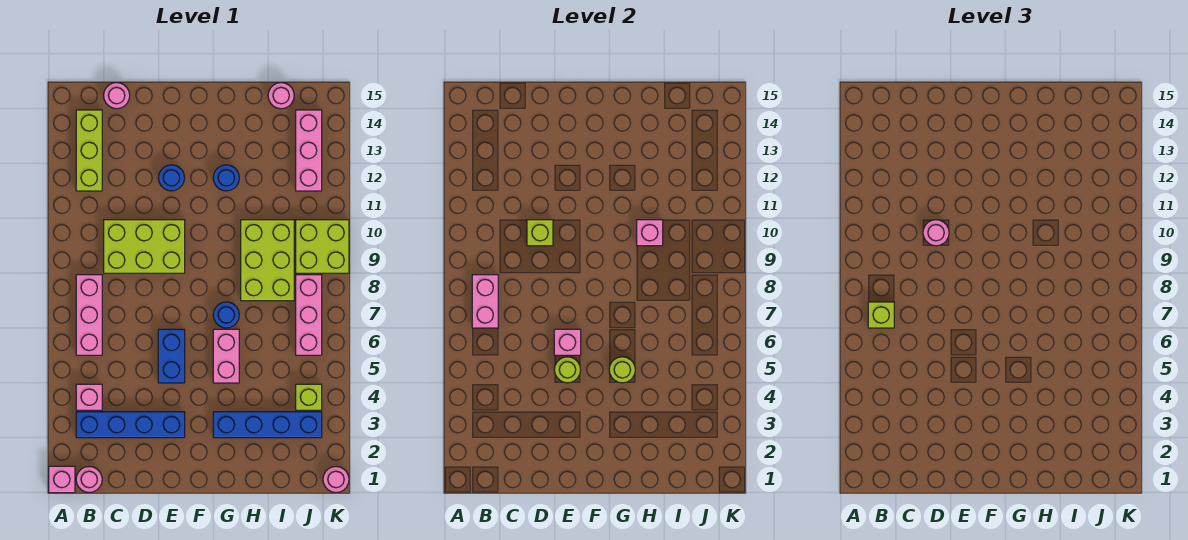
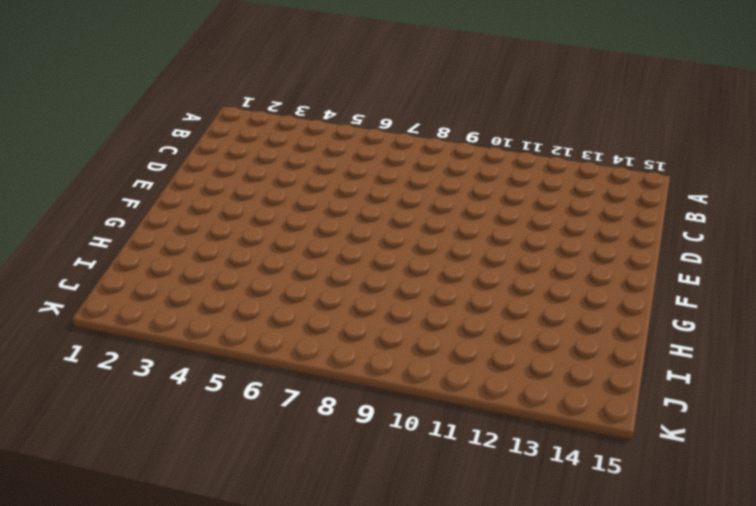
none -> pink brick A1 level 1
none -> pink round brick B1 level 1
none -> blue brick B3:E3 level 1

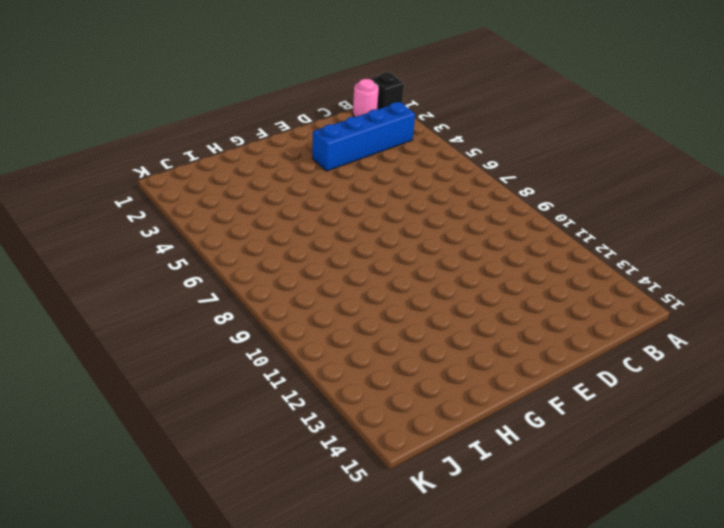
black brick A1 level 1 -> pink brick A1 level 1
none -> pink brick B4 level 1
none -> pink brick B6:B8 level 1
none -> lime brick B12:B14 level 1

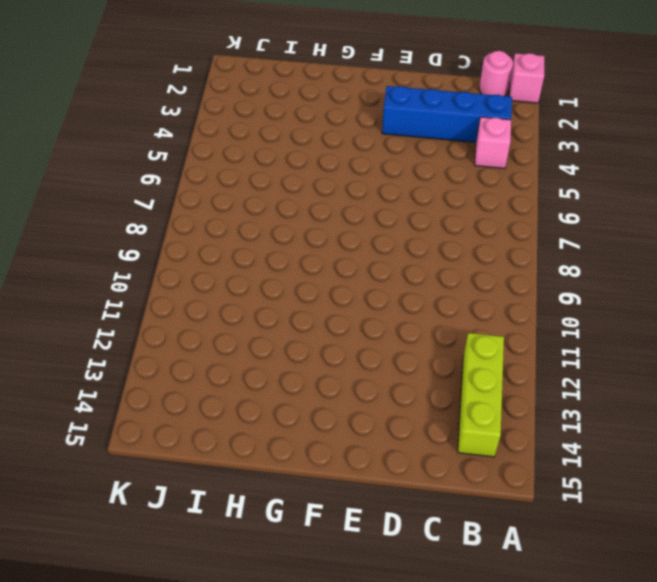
none -> pink brick B6:B8 level 1
none -> lime brick C9:E10 level 1
none -> pink round brick C15 level 1

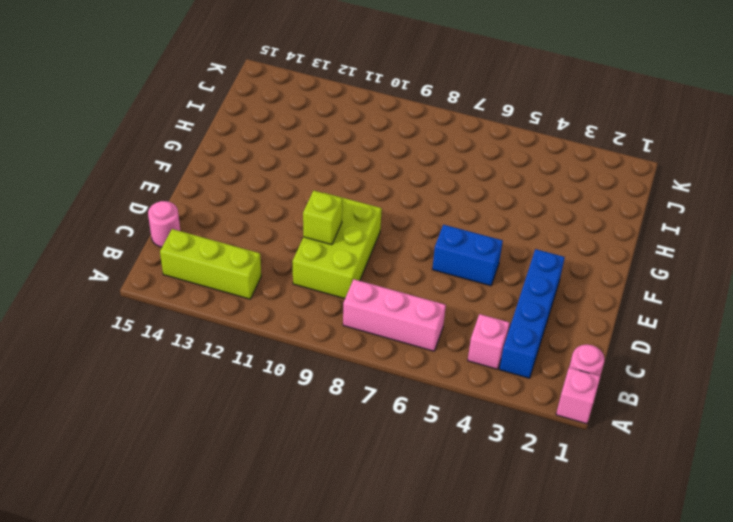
none -> blue round brick E12 level 1
none -> blue brick G3:J3 level 1
none -> pink brick G5:G6 level 1

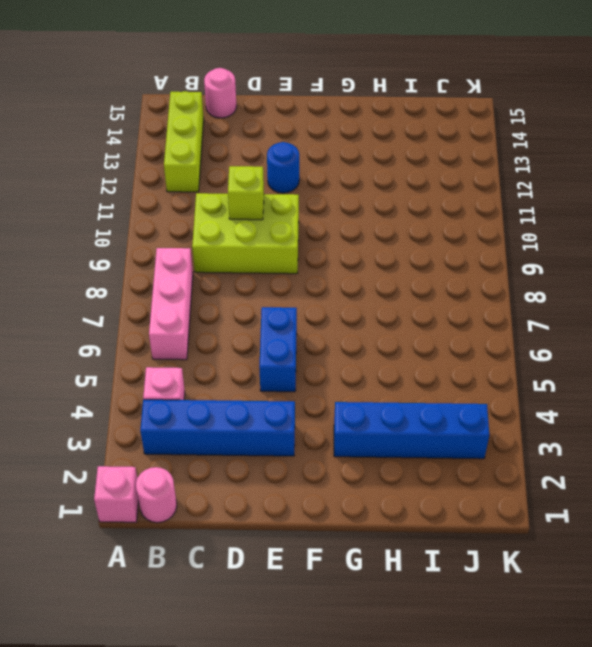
none -> pink brick G5:G6 level 1
none -> blue round brick G7 level 1
none -> blue round brick G12 level 1

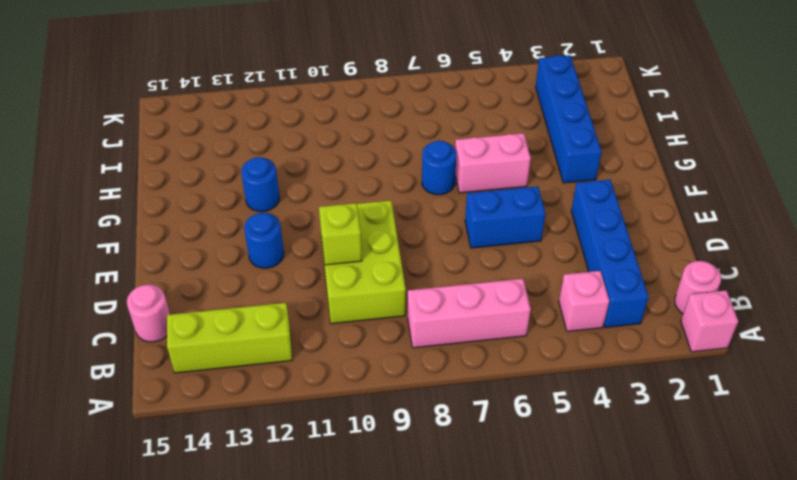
none -> lime brick H8:I10 level 1
none -> pink round brick I15 level 1
none -> lime brick J4 level 1

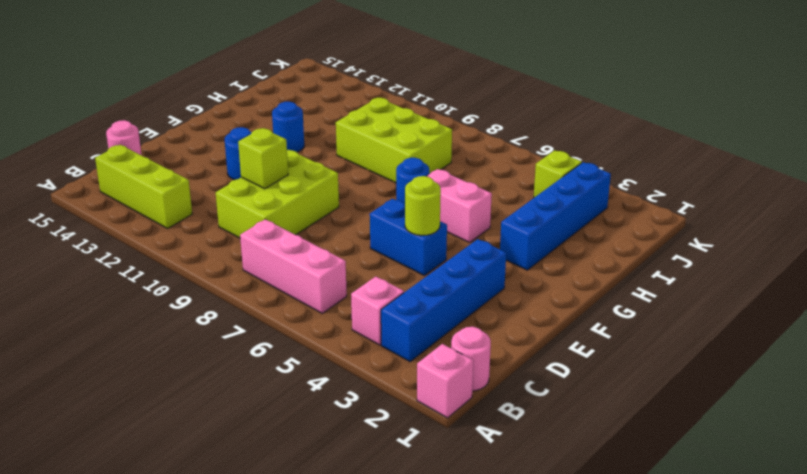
none -> pink round brick I15 level 1
none -> pink brick J6:J8 level 1
none -> lime brick J9:K10 level 1

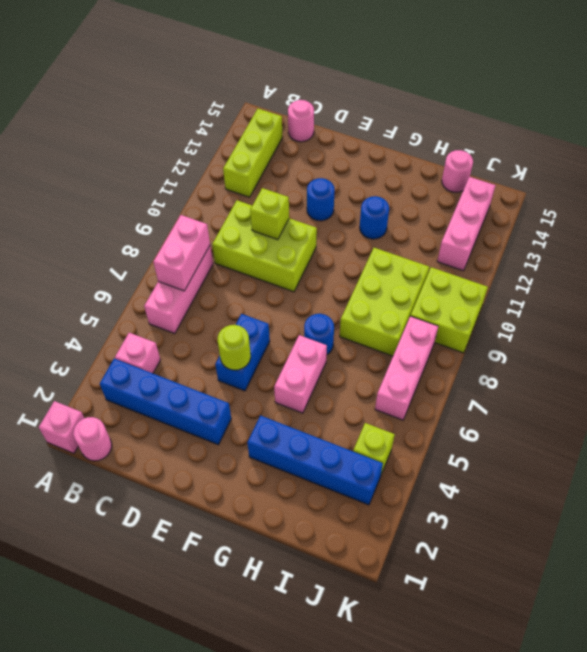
none -> pink round brick K1 level 1
none -> pink brick E6 level 2
none -> lime round brick G5 level 2

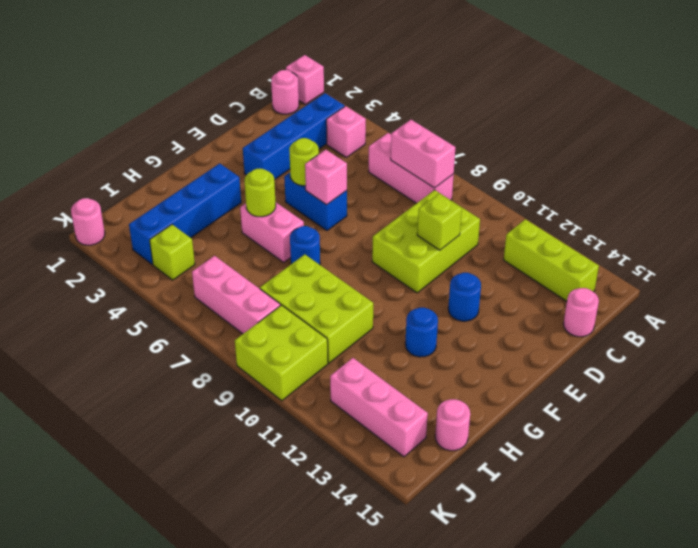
none -> pink brick H10 level 2
none -> lime brick B7 level 3
none -> pink round brick D10 level 3

